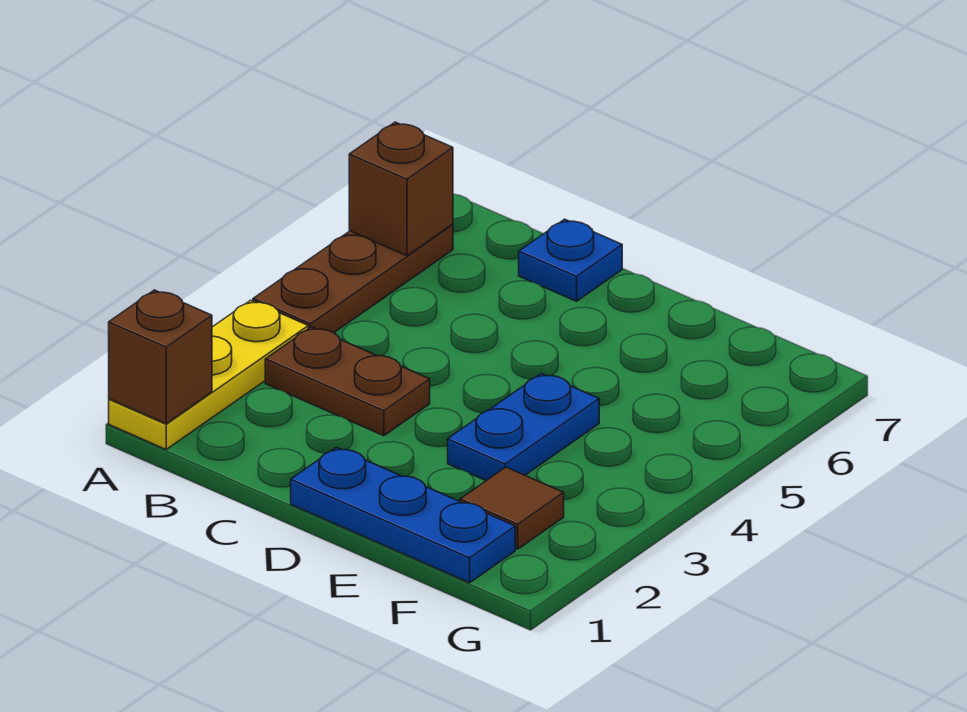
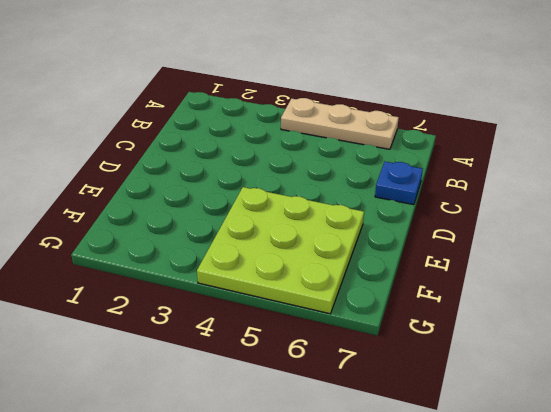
tan plate A4:A6 level 1 -> brown plate A4:A6 level 1
lime plate E4:G6 level 1 -> blue plate E3:E4 level 1
none -> yellow plate A1:A3 level 1
none -> brown plate B3:C3 level 1

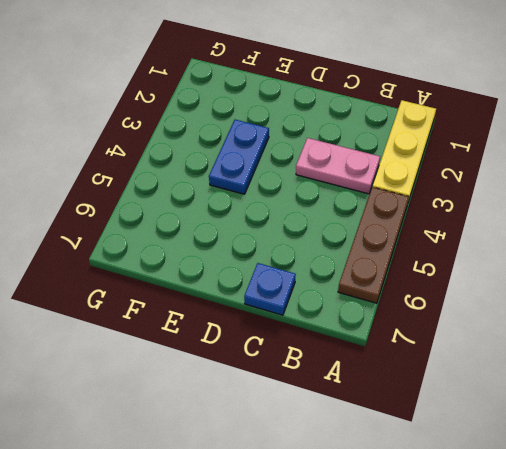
pink plate B3:C3 level 1 -> brown plate B3:C3 level 1
none -> blue plate D1:F1 level 1
none -> brown tile F2 level 1

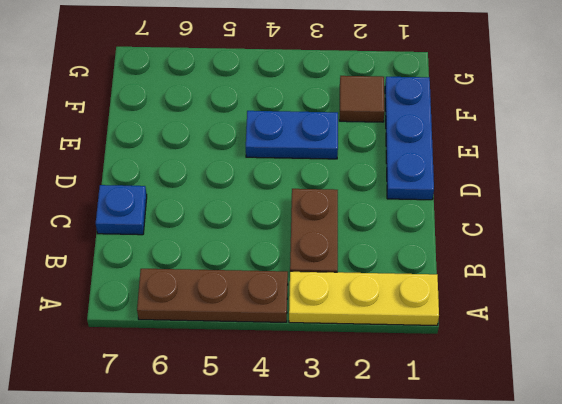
none -> brown brick A1 level 2
none -> brown brick A6 level 2

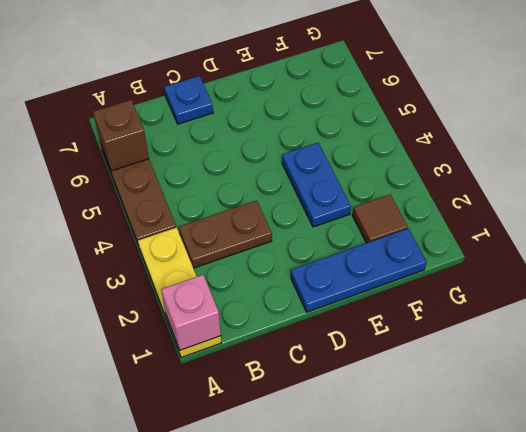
pink brick A1 level 2 -> brown brick A1 level 2

